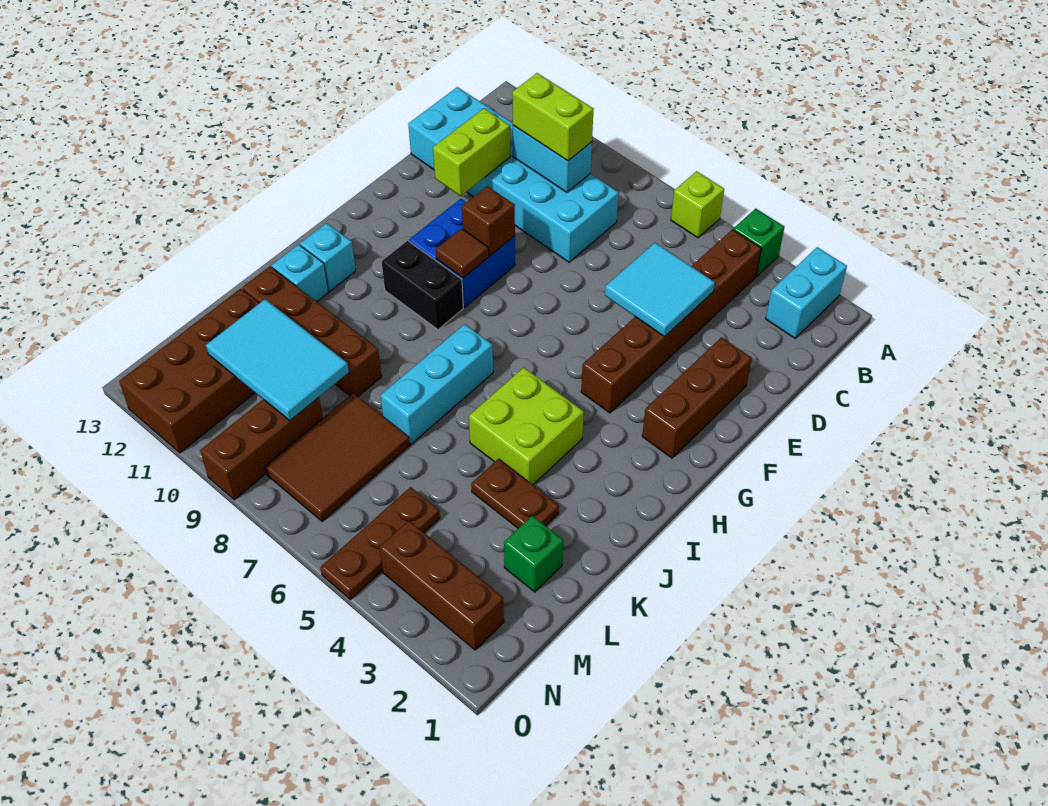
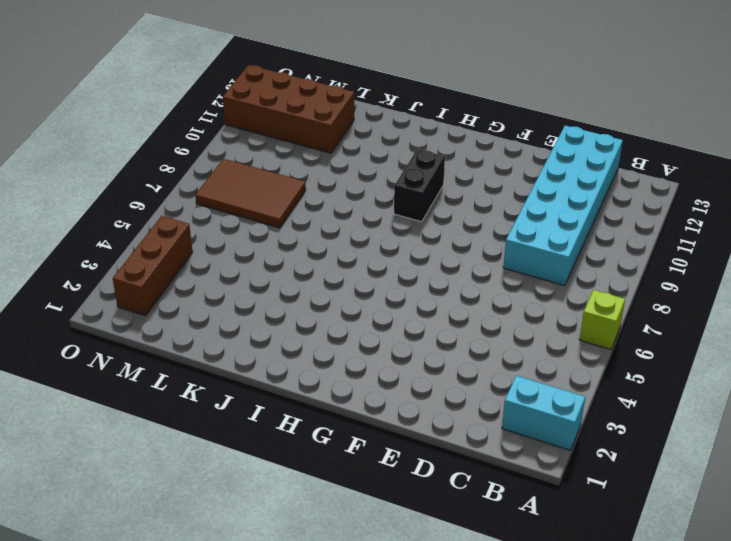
none -> green brick A4 level 1
none -> brown brick B4:G4 level 1
none -> brown brick E2:G2 level 1

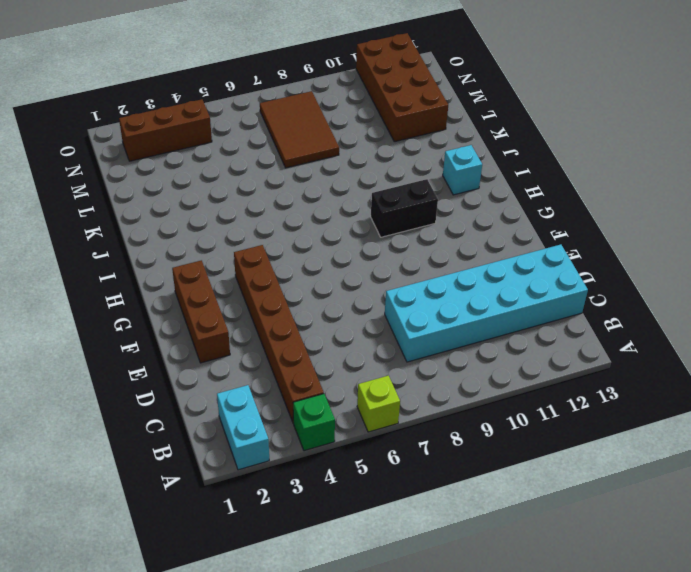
none -> blue brick F9:G10 level 1
none -> lime brick I4:J5 level 1
none -> cyan brick I7:K7 level 1

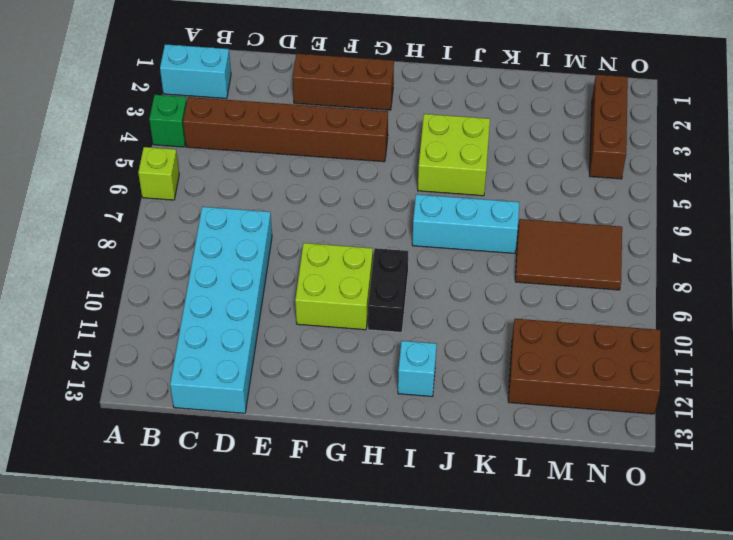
lime brick F9:G10 level 1 -> blue brick F9:G10 level 1
none -> cyan brick J12 level 1
none -> brown plate K3:K4 level 1
none -> brown brick K9:K12 level 1

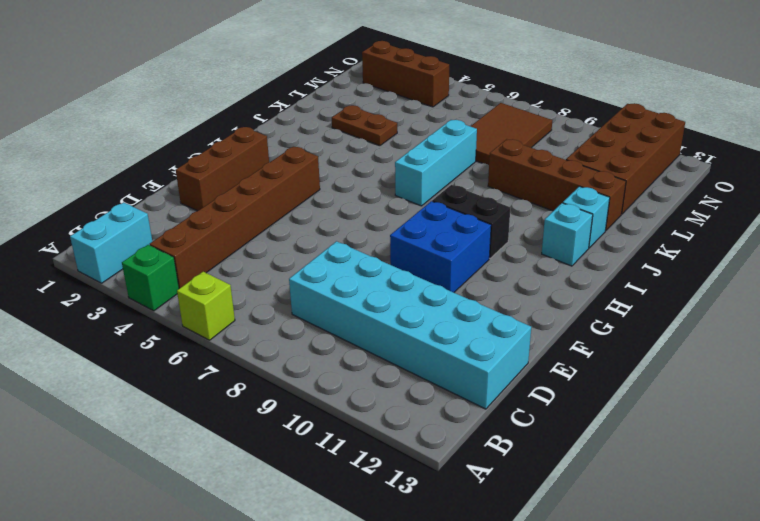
none -> lime brick I4:J5 level 1
none -> green brick L2 level 1
none -> brown plate M5:O5 level 1

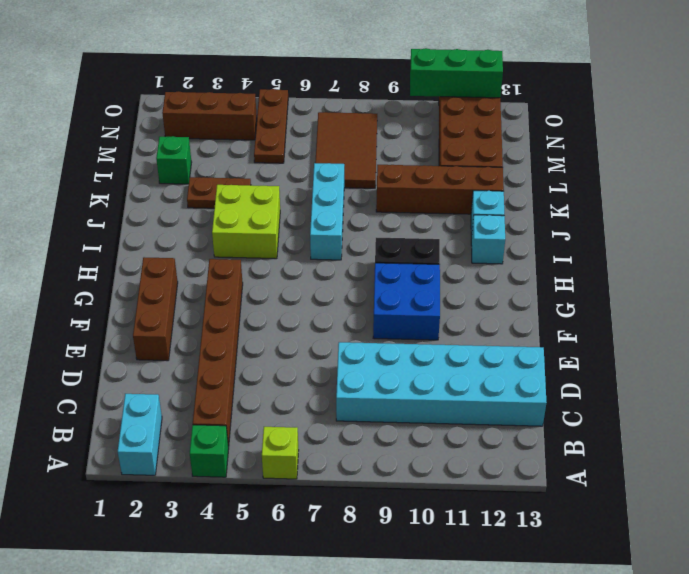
green brick O10:O12 level 2 -> none
none -> brown brick M9:O9 level 1
none -> cyan brick C9:C10 level 2
none -> cyan tile D4:E5 level 2

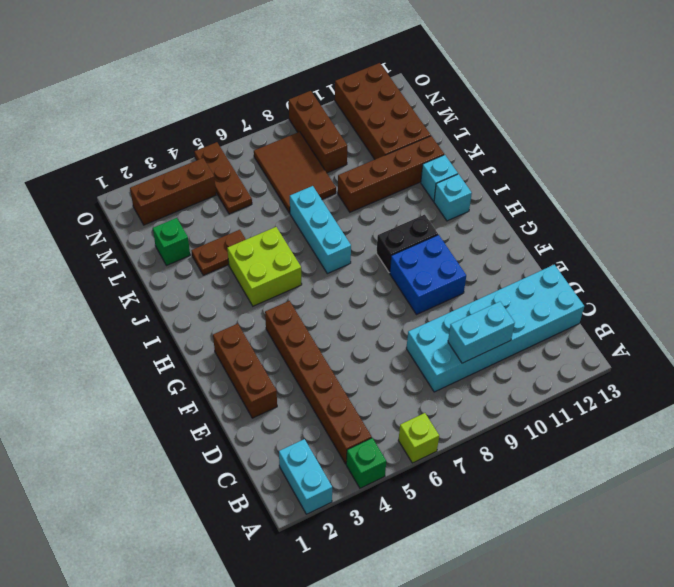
none -> cyan tile D4:E5 level 2
none -> lime brick D11:E11 level 2
none -> brown brick F9 level 2

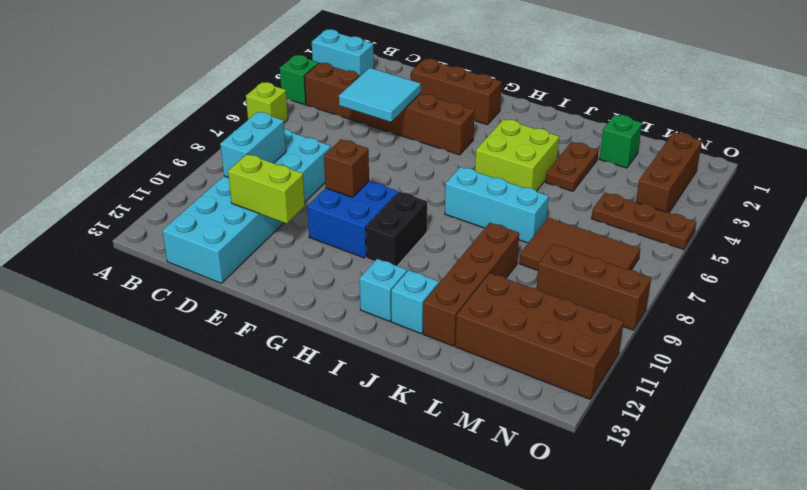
none -> brown tile G9 level 2
none -> cyan tile L9:M11 level 2
none -> lime brick C9:C10 level 3

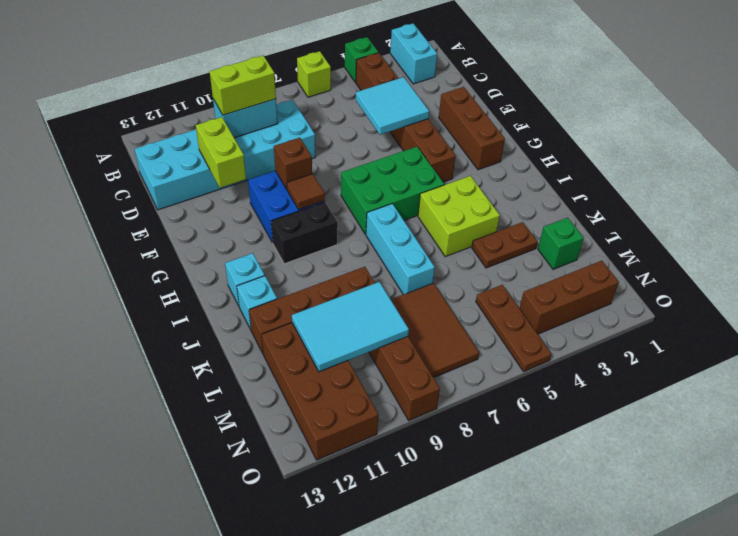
green brick G5:H7 level 1 -> none

